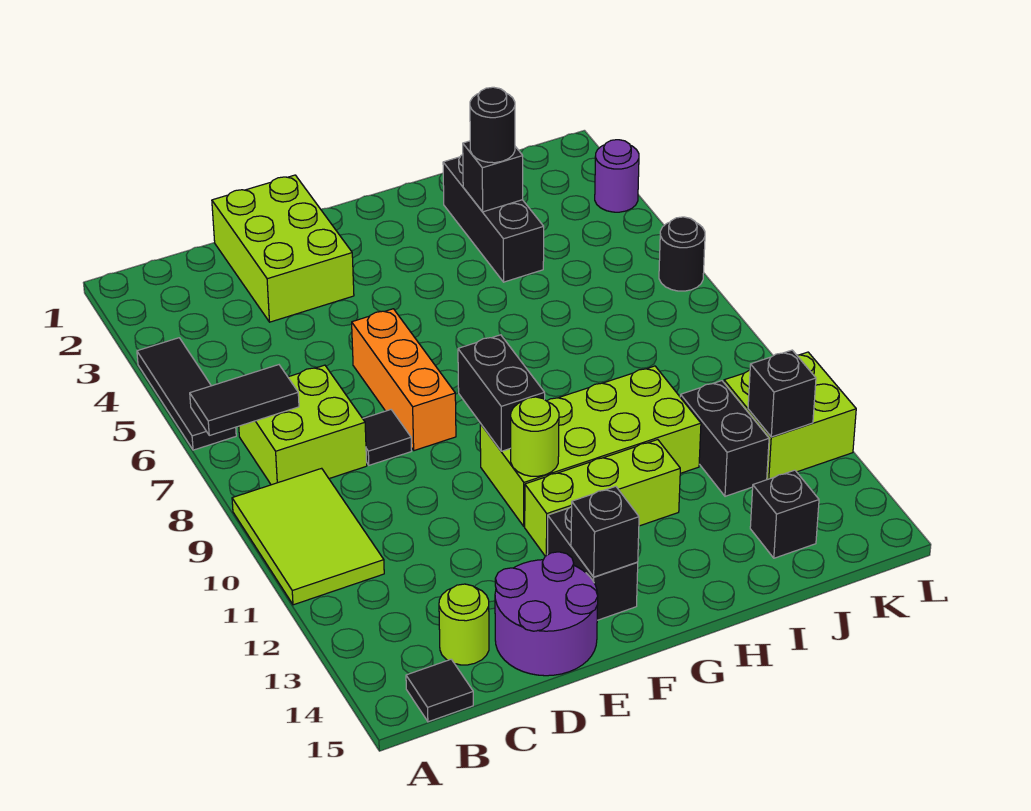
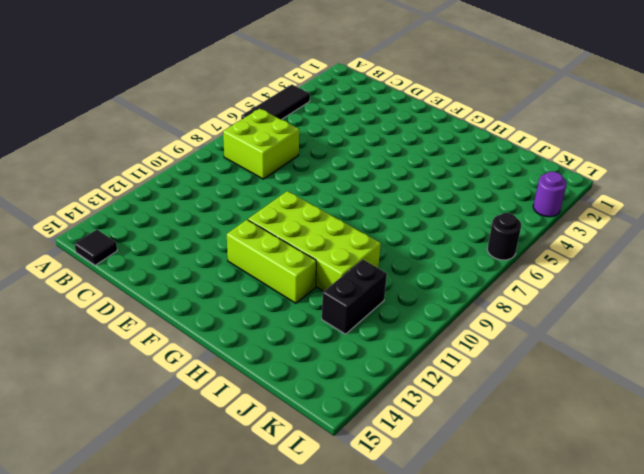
none -> lime tile A9:B11 level 1
none -> lime round brick C14 level 1
none -> lime brick D1:E3 level 1

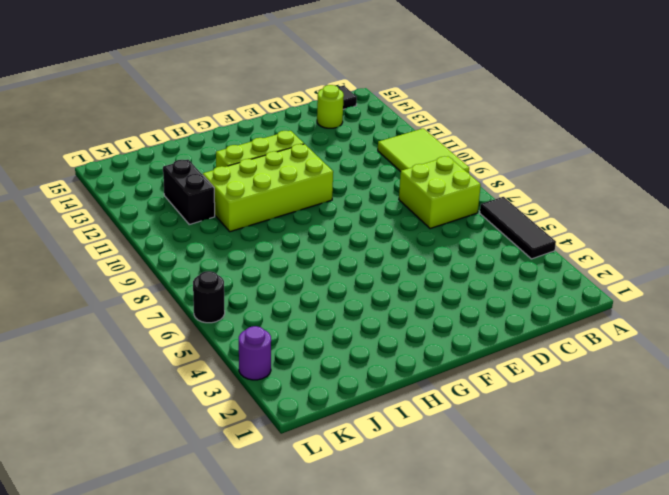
none -> lime brick D1:E3 level 1
none -> black tile D8 level 1
none -> purple round brick D14:E15 level 1

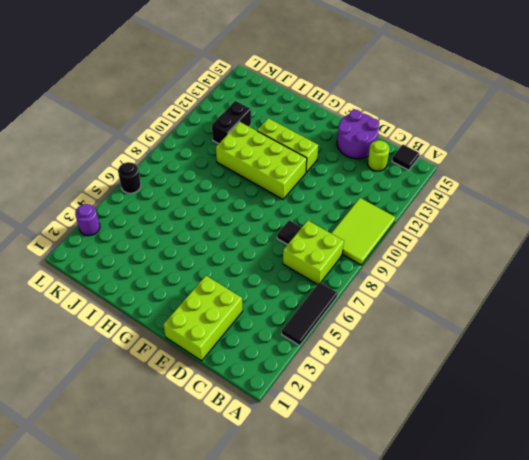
none -> orange brick E6:E8 level 1
none -> black brick F13:F14 level 1
none -> black brick I2:I4 level 1

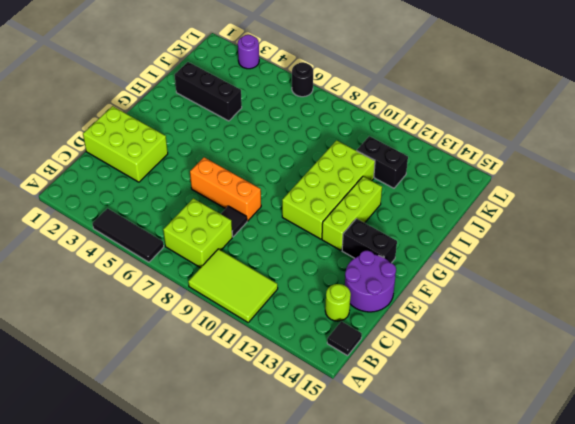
none -> black brick J14 level 1
none -> lime brick K11:L12 level 1
none -> black tile A7:B7 level 2

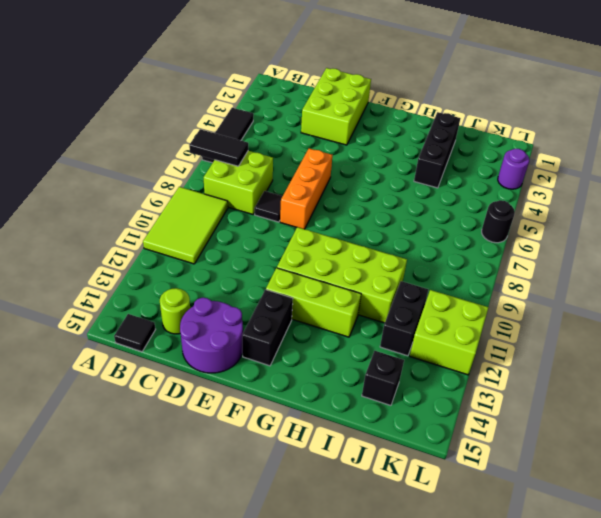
none -> black brick F9:F10 level 2
none -> lime round brick F11 level 2
none -> black brick F14 level 2

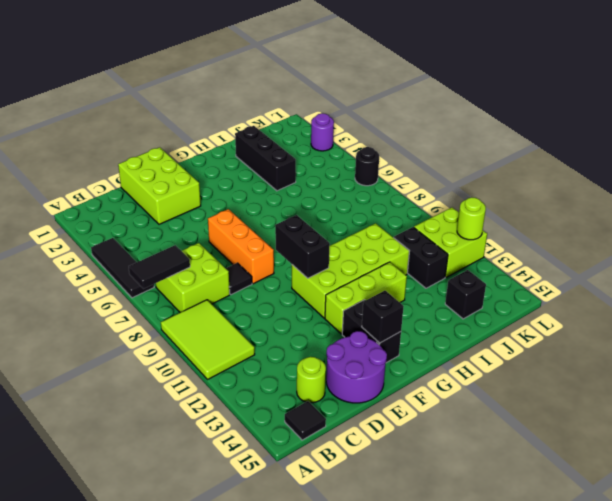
lime round brick L12 level 2 -> lime round brick F11 level 2
none -> black brick I3 level 2
none -> black brick K12 level 2
none -> black round brick I3 level 3

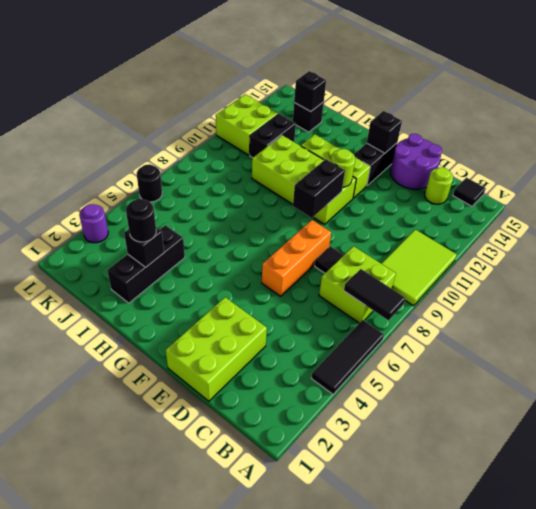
black brick J14 level 2 -> black brick K12 level 2

